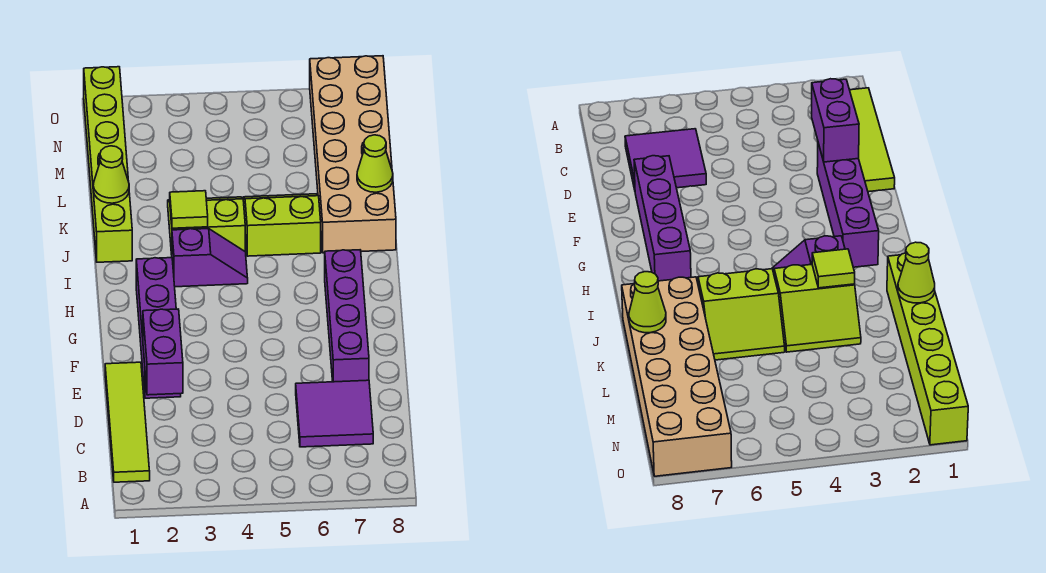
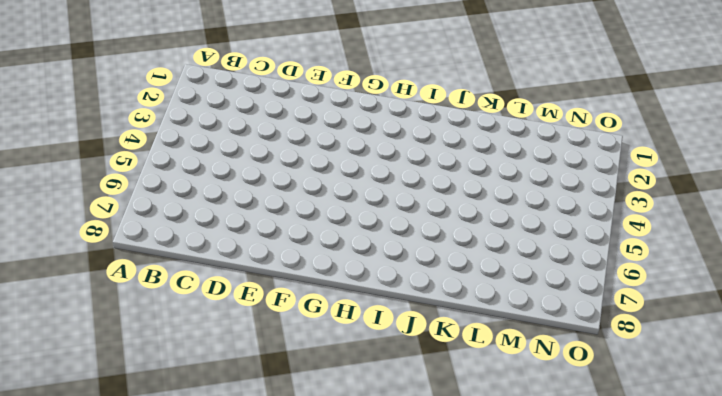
none -> lime tile B1:E1 level 1
none -> purple tile C6:D7 level 1
none -> purple brick E2:H2 level 1

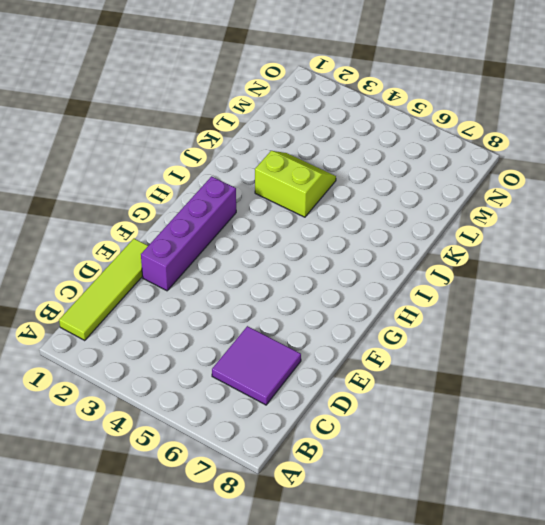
none -> purple brick E7:H7 level 1
none -> purple slope I3:I4 level 1 top 3
none -> lime brick J1:O1 level 1

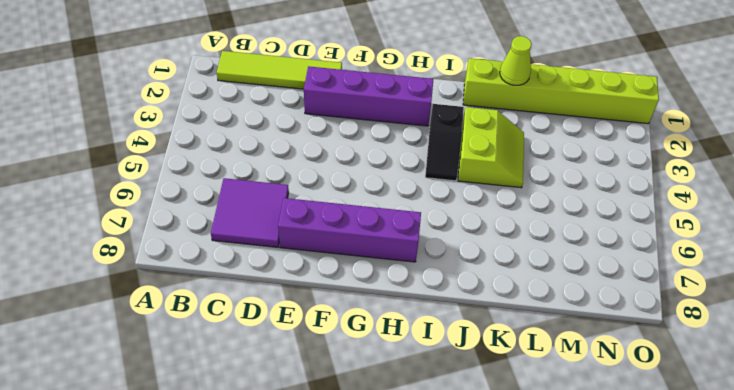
black slope I3:I4 level 1 top 3 -> purple slope I3:I4 level 1 top 3
none -> lime slope J5:K6 level 1 top J
none -> tan brick J7:O8 level 1
none -> purple brick D2:E2 level 2

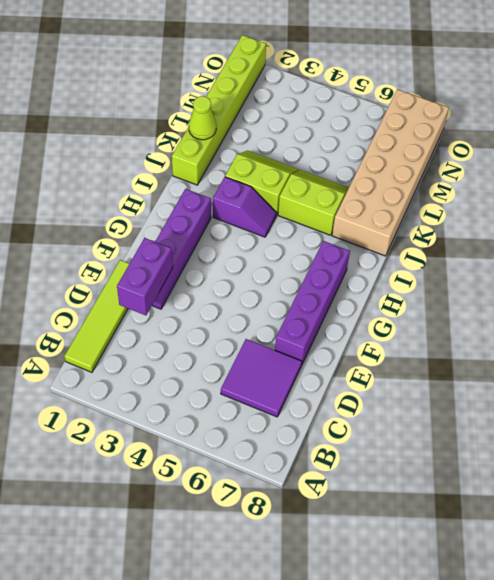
none -> lime tile J3 level 2
none -> lime cone K8 level 2

